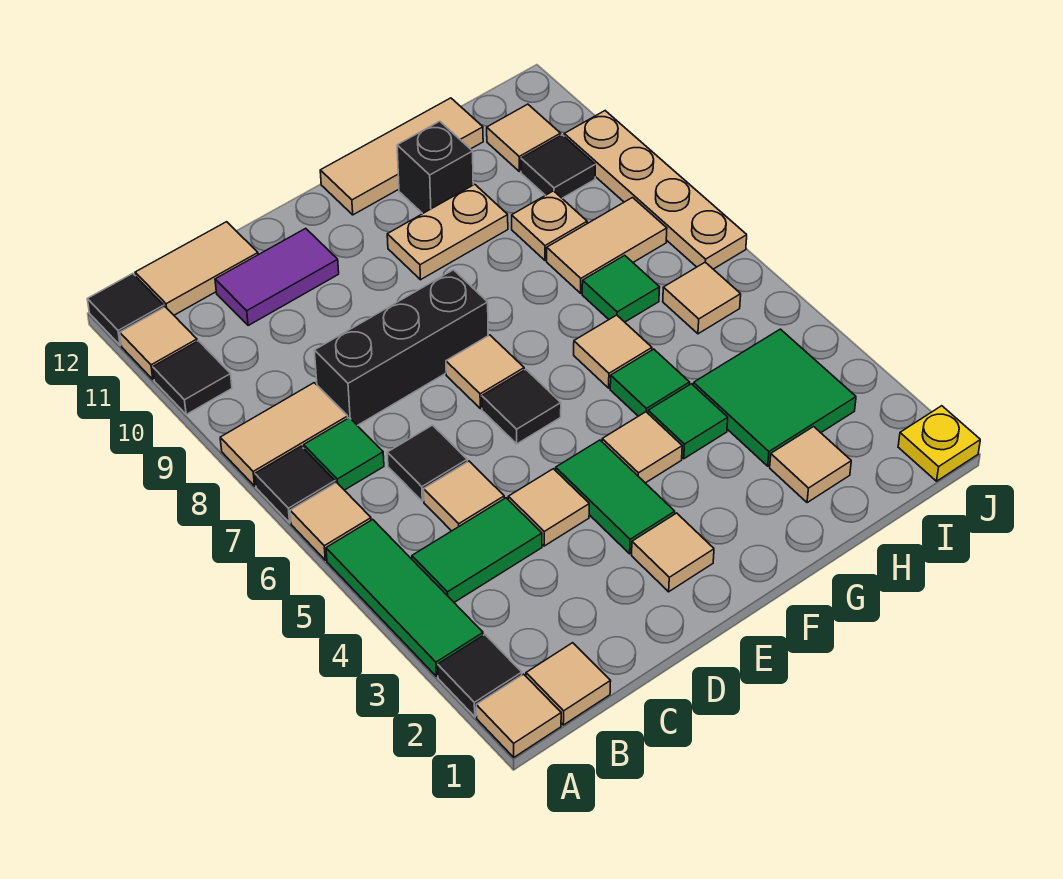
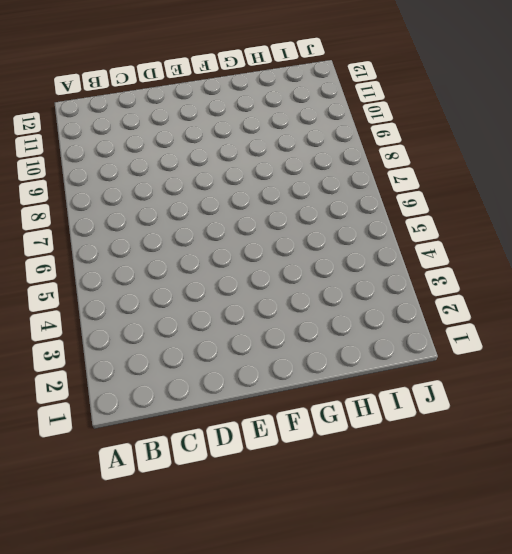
none -> tan tile A1 level 1
none -> black tile A2 level 1
none -> green tile A3:A5 level 1
none -> tan tile A6 level 1

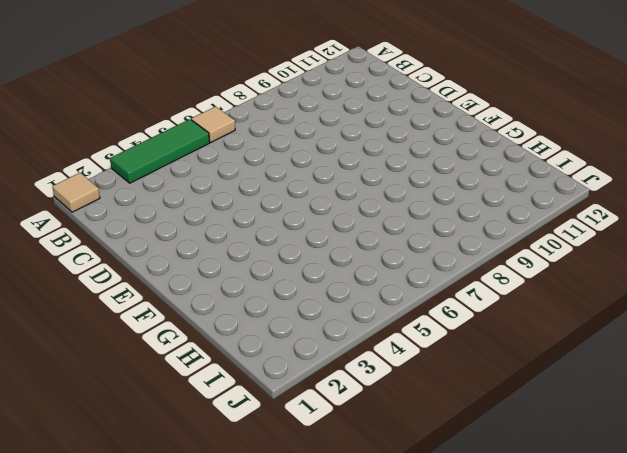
none -> black tile A2 level 1
none -> black tile A7 level 1
none -> tan tile A8:B8 level 1
none -> black tile A10 level 1

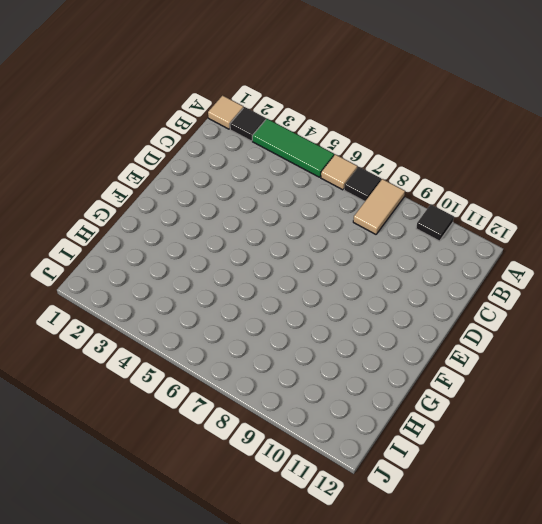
none -> tan tile A11 level 1
none -> black tile A12 level 1
none -> tan tile B1 level 1
none -> green tile B4:C4 level 1

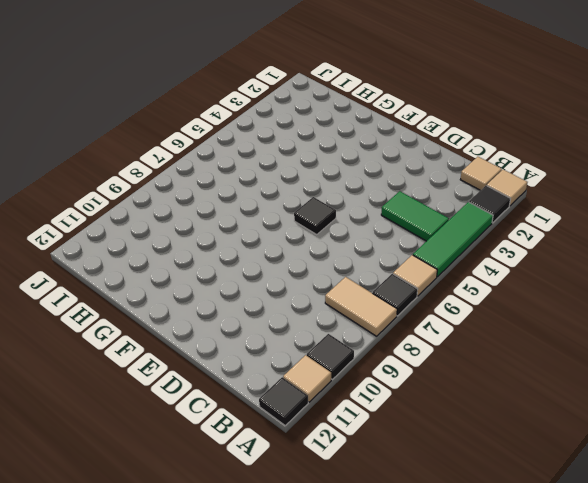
none -> green tile B7 level 1
none -> tan tile B12:C12 level 1
none -> tan tile C5 level 1
none -> black tile C6 level 1

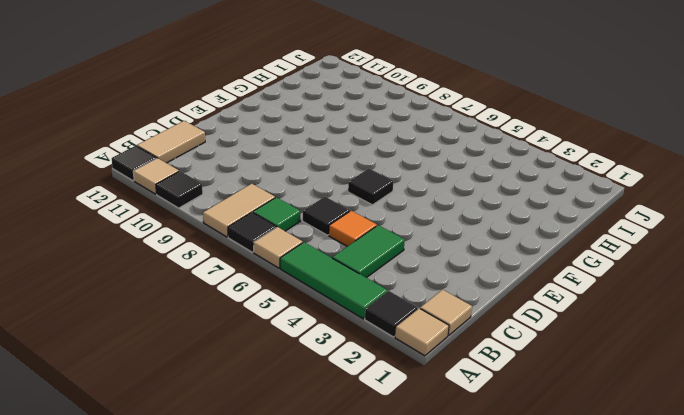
orange tile C5 level 1 -> tan tile C5 level 1
none -> black brick C8:E8 level 1
none -> purple tile C11:D11 level 1
none -> tan tile D4 level 1
none -> tan tile E2 level 1

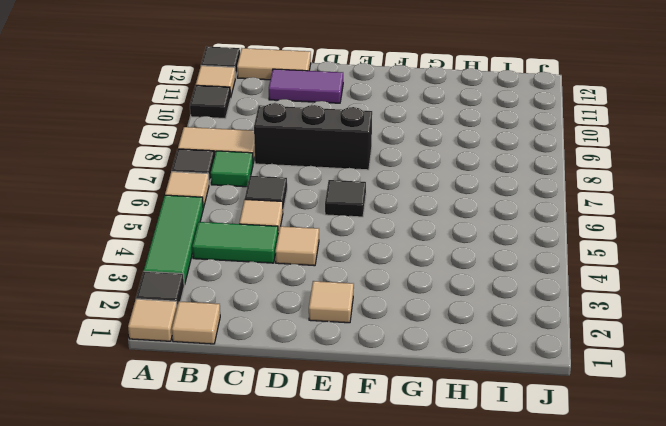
none -> green tile E3:E4 level 1
none -> tan tile E7 level 1
none -> tan tile F4 level 1
none -> tan plate F10:G10 level 1

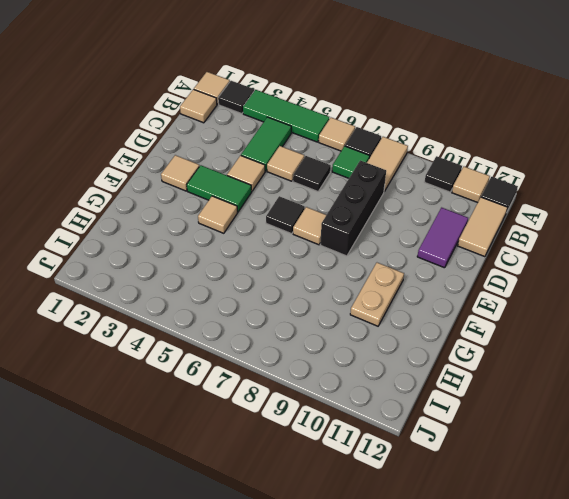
none -> tan tile F12:H12 level 1
none -> green tile G4 level 1
none -> green tile G5 level 1
none -> tan tile G6 level 1

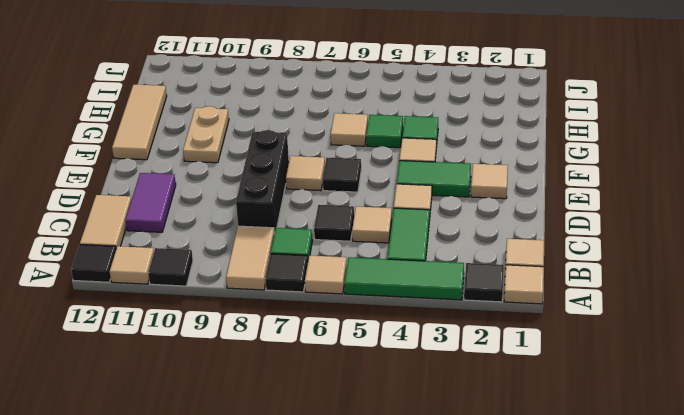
none -> black brick G11 level 1
none -> tan tile H2 level 1
none -> green tile H3:I4 level 1
none -> green tile H7 level 1

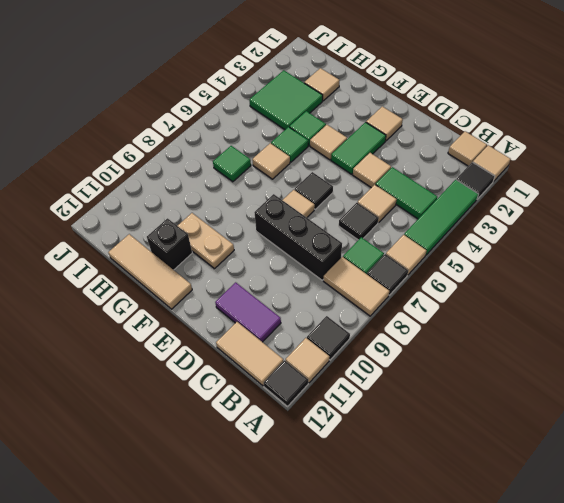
none -> tan tile H8:I8 level 1
none -> tan plate H9 level 1
none -> tan tile I6 level 1
none -> black tile I10 level 1

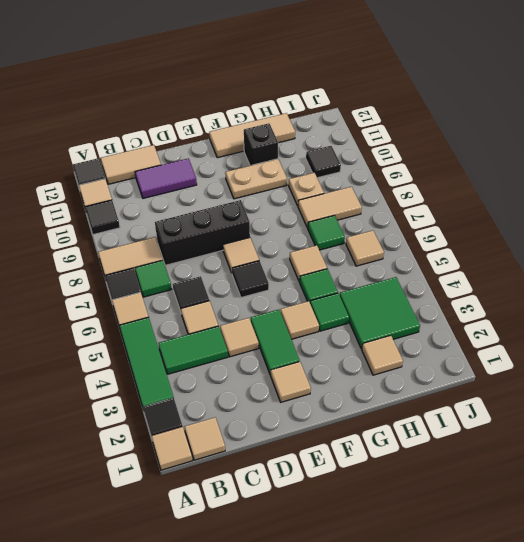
none -> tan tile I11 level 1
none -> yellow plate J1 level 1
none -> tan plate J7:J10 level 1

